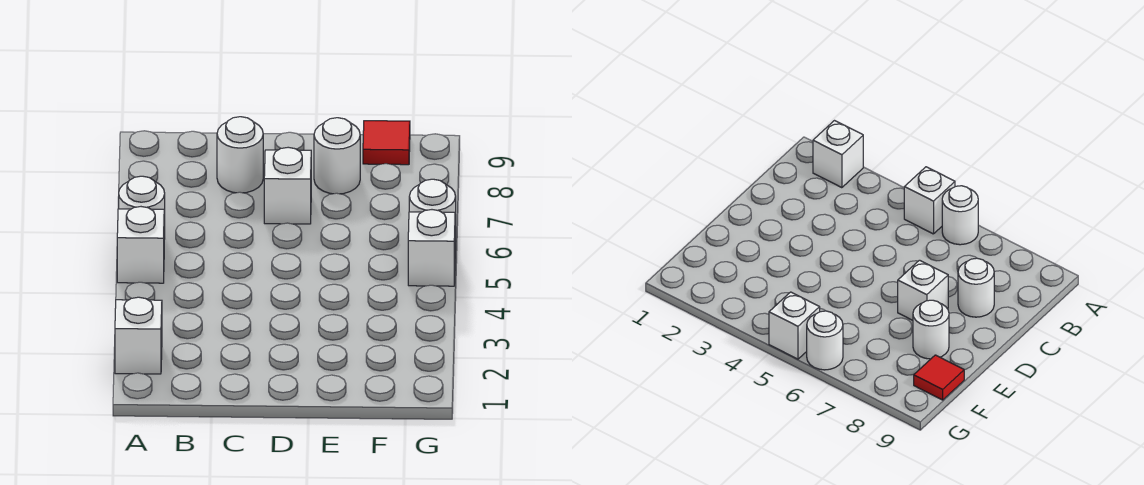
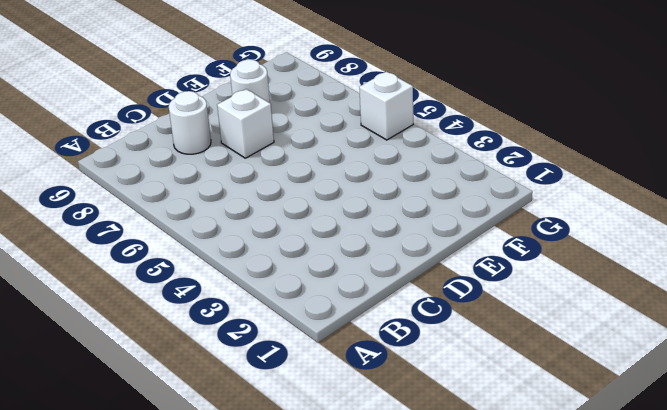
none -> white brick A2 level 1
none -> white brick A5 level 1

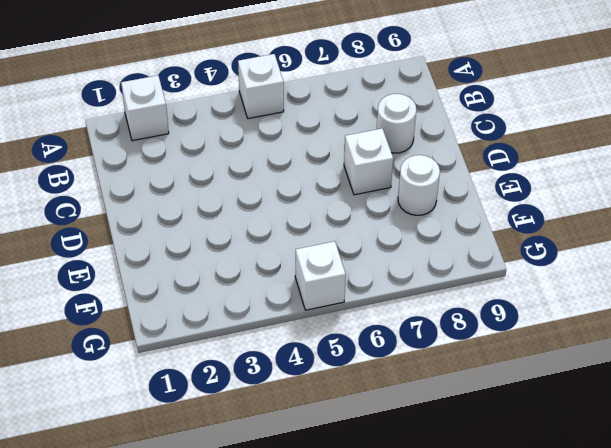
none -> white round brick A6 level 1
none -> red tile F9 level 1

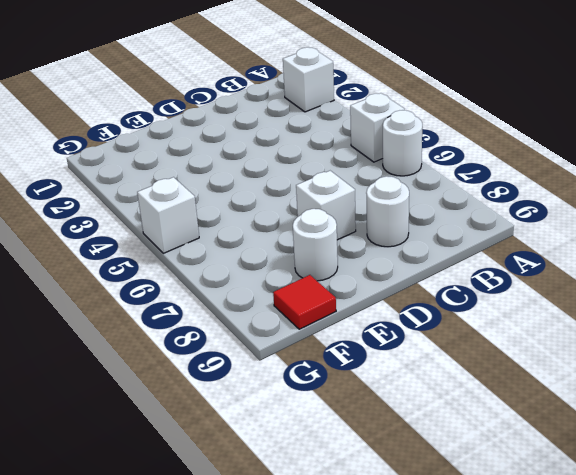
none -> white round brick G6 level 1

